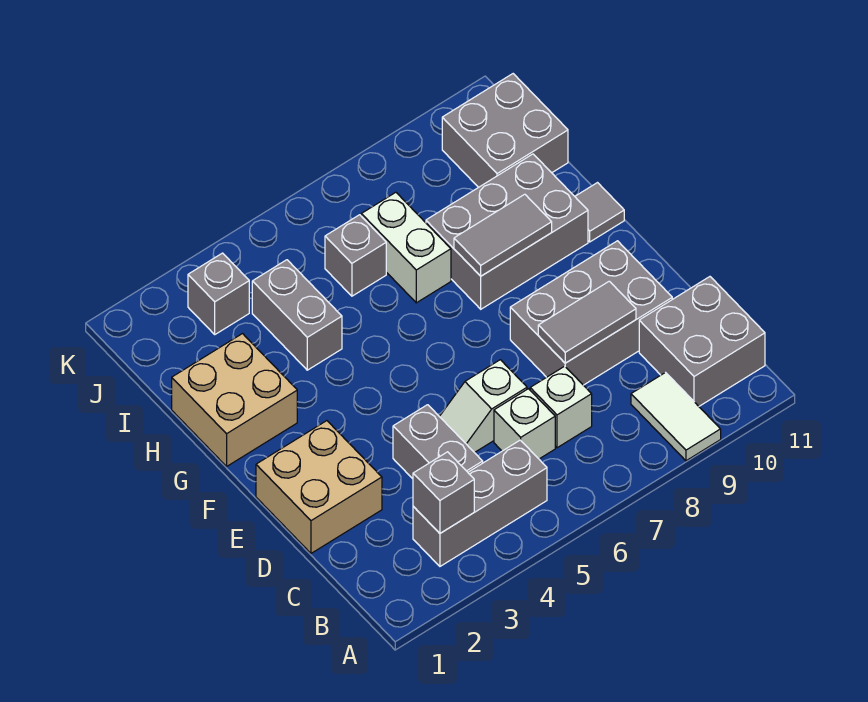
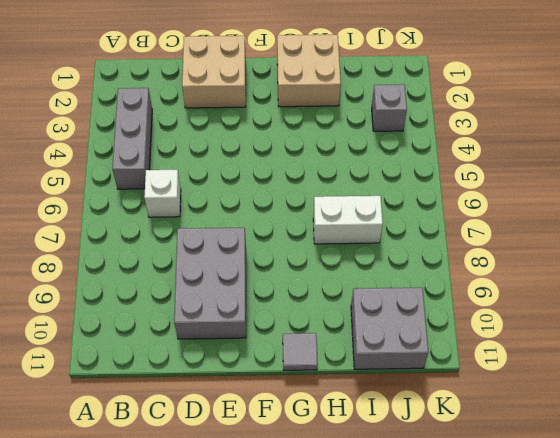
none -> white tile A9:B9 level 1
none -> grey brick B10:C11 level 1
none -> grey brick C4:D4 level 1

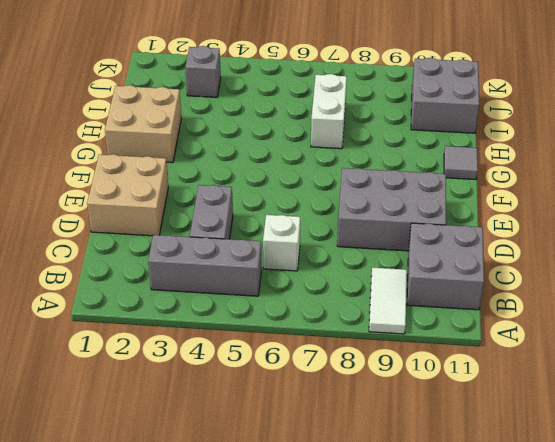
none -> white brick C7 level 1
none -> white slope D5:D6 level 1 top 6
none -> grey brick G8:H10 level 1

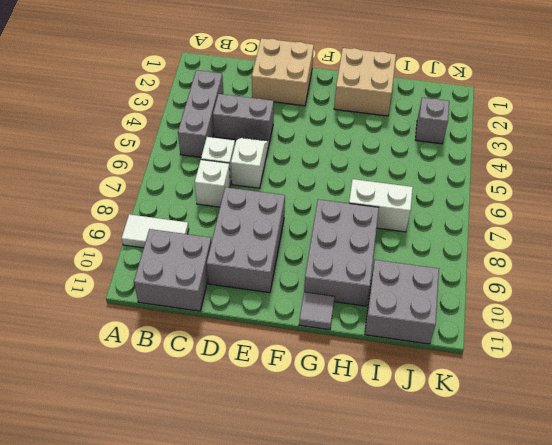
none -> grey brick H4:I4 level 1
none -> grey brick I6 level 1
none -> grey brick B3 level 2

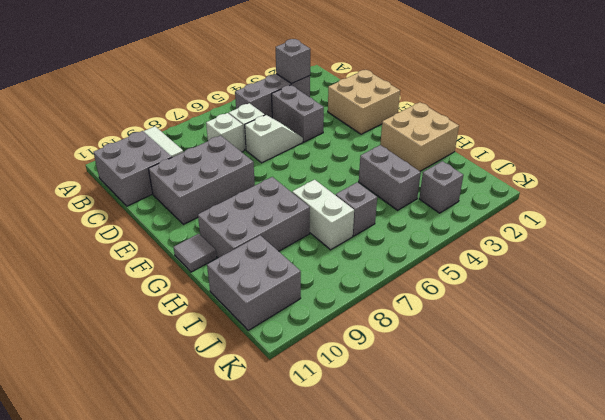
none -> grey tile D8:D9 level 2
none -> grey tile G8:G9 level 2

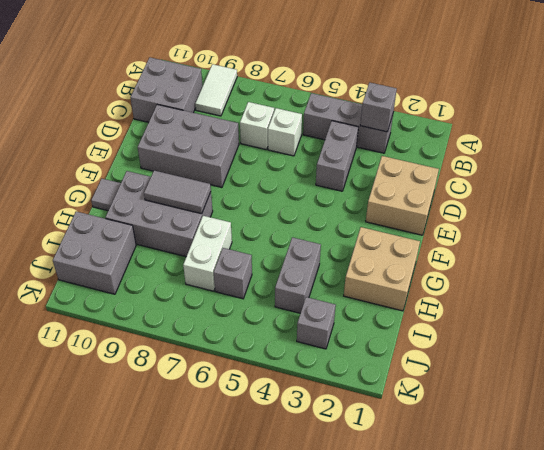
none -> white slope D5:D6 level 1 top 6
none -> grey tile D8:D9 level 2

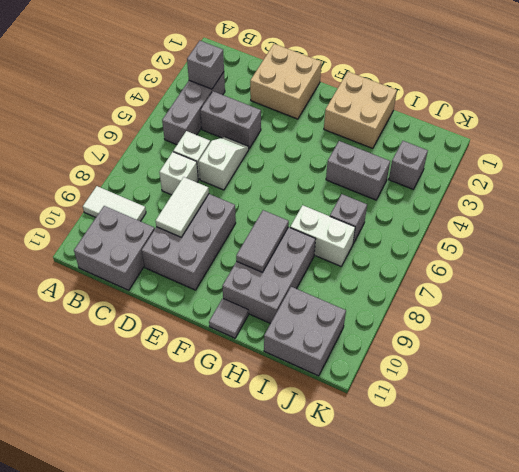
white tile D8:D9 level 2 -> grey tile D8:D9 level 2

